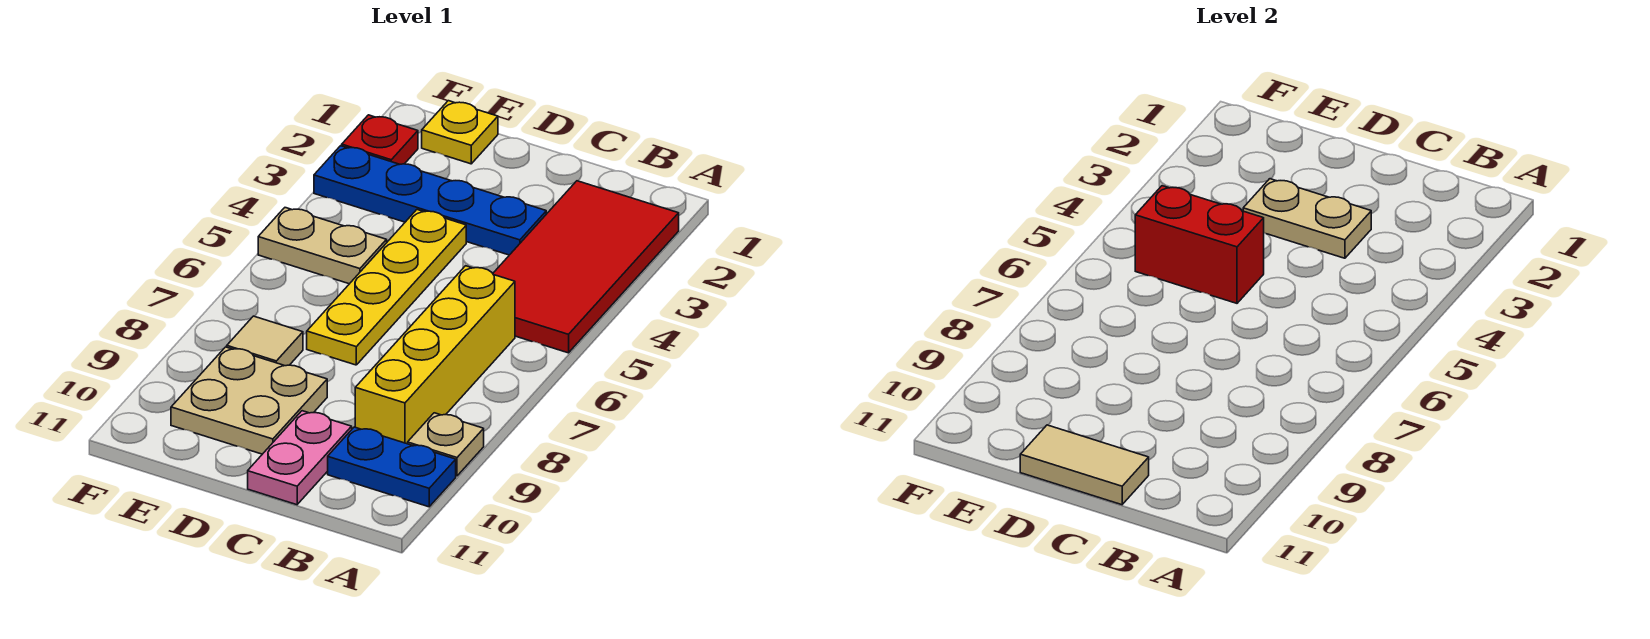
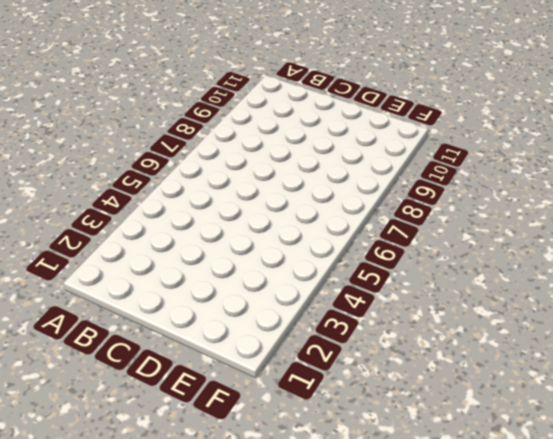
none -> red tile A2:B5 level 1
none -> tan plate A9 level 1
none -> blue plate A10:B10 level 1

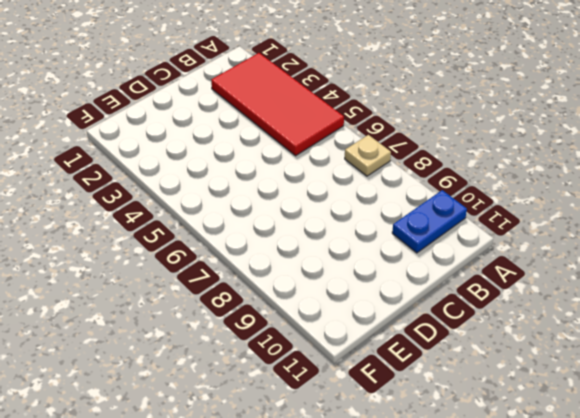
tan plate A7 level 1 -> tan plate A9 level 1
none -> yellow brick B6:B9 level 1
none -> blue plate C3:F3 level 1
none -> pink plate C10:C11 level 1

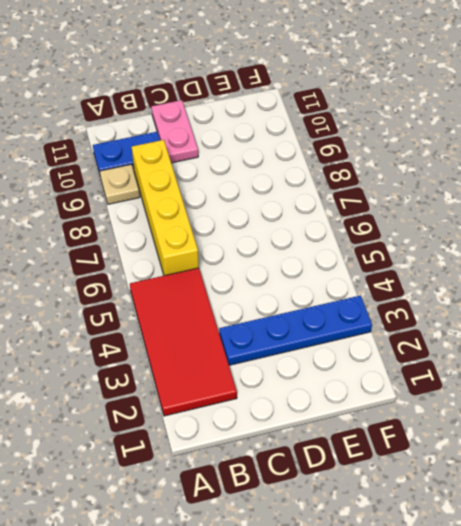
none -> yellow plate D4:D7 level 1
none -> tan plate D9:E10 level 1
none -> yellow plate E1 level 1

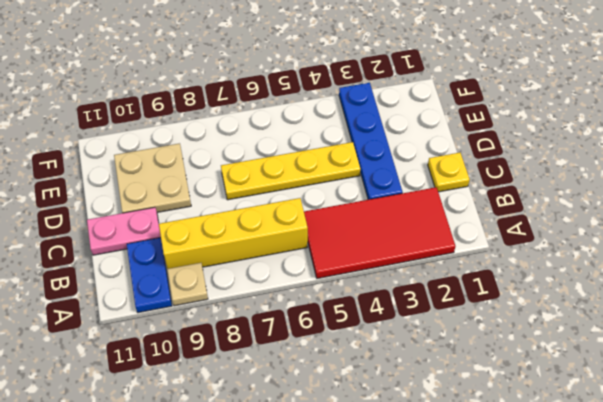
yellow plate C1 level 1 -> yellow plate E1 level 1
none -> tan plate E5:F5 level 1
none -> tan tile E8 level 1
none -> red plate F2 level 1

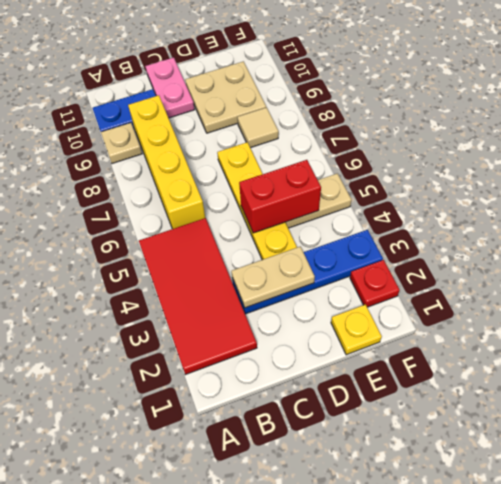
none -> tan tile C11:D11 level 2

